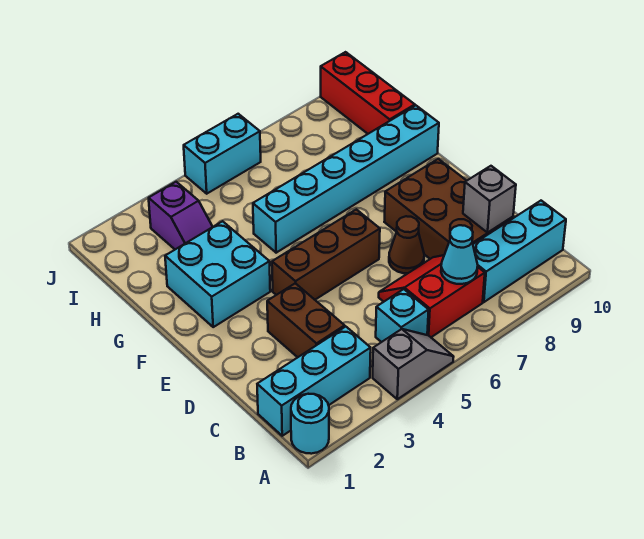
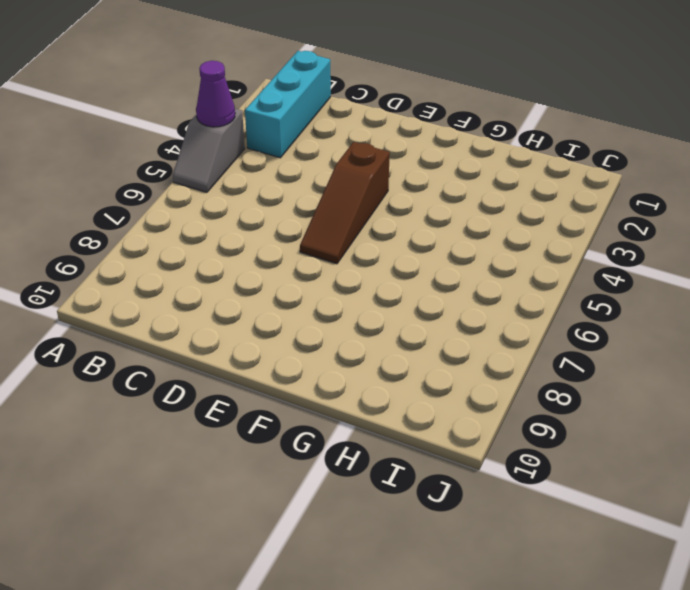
purple cone A4 level 2 -> none
brown slope E4:E6 level 1 top 4 -> brown brick E4:E6 level 1
none -> cyan round brick A1 level 1
none -> cyan brick B5 level 1
none -> red slope B6:C7 level 1 top B

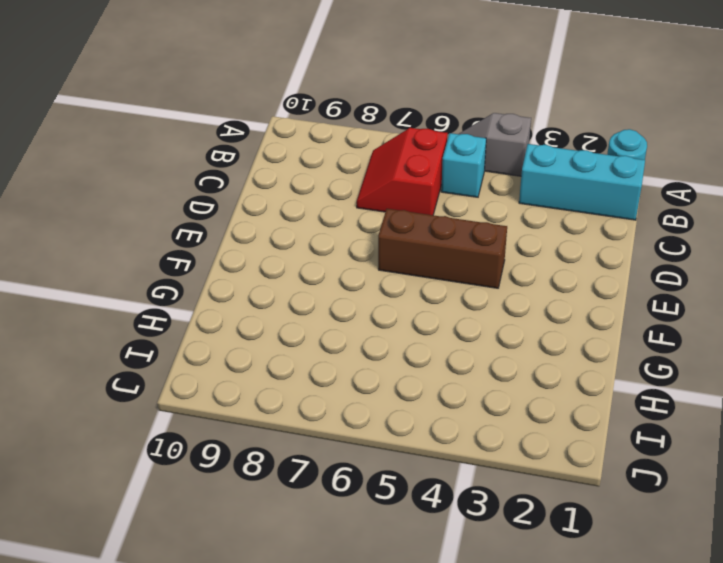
red slope B6:C7 level 1 top 6 -> red slope B6:C7 level 1 top B
none -> cyan brick B8:B10 level 1
none -> brown brick C3:D3 level 1
none -> brown brick C8:E9 level 1

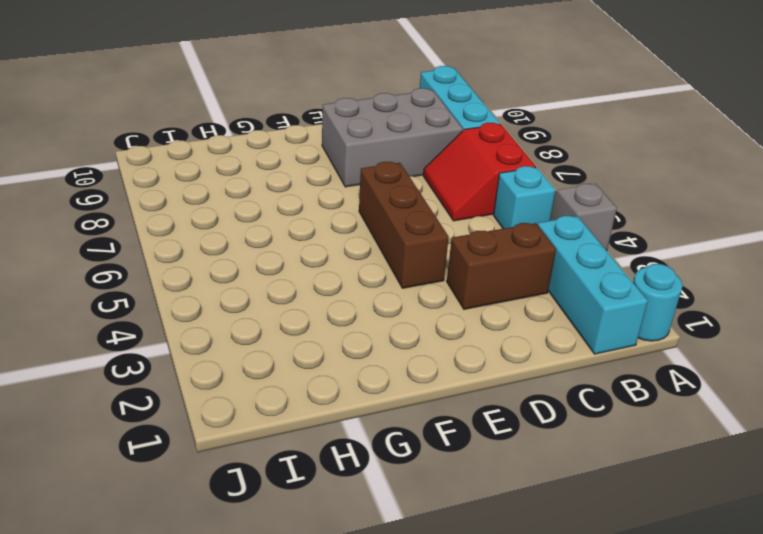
grey brick C8:E9 level 1 -> brown brick C8:E9 level 1
none -> brown cone D7 level 1
none -> cyan brick F2:G3 level 1
none -> cyan brick G5:G10 level 1

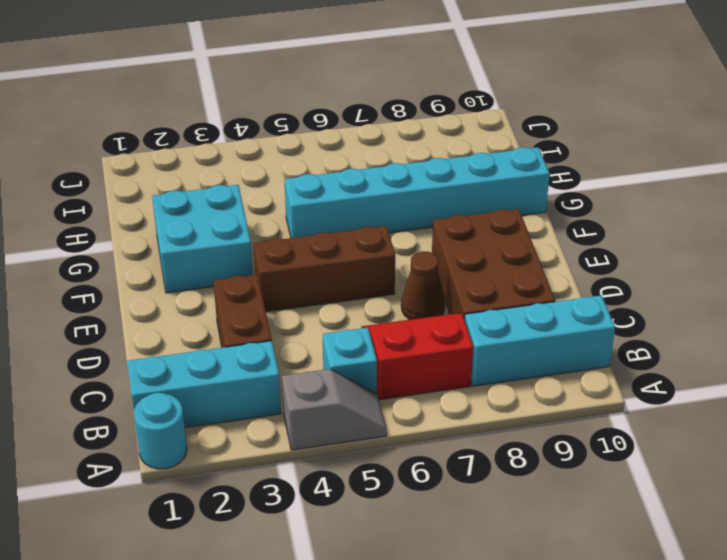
none -> purple slope H3:I3 level 1 top I
none -> red brick H10:J10 level 1
none -> cyan brick J5:J6 level 1

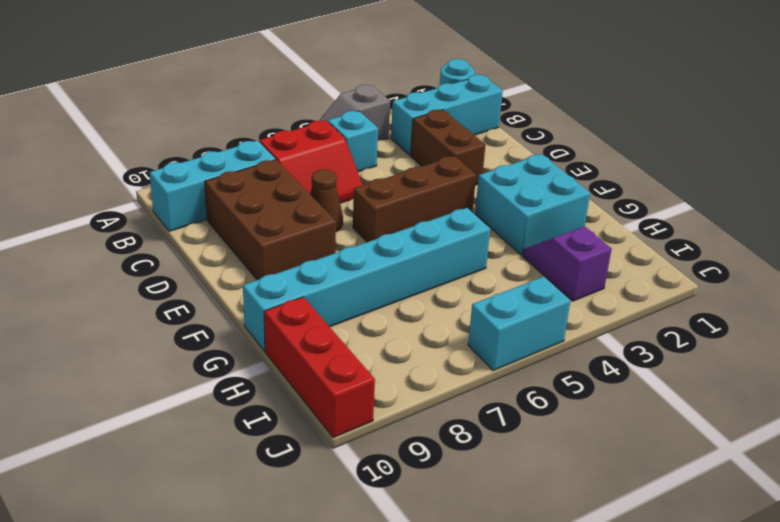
none -> cyan cone B7 level 2
none -> grey brick C9 level 2

